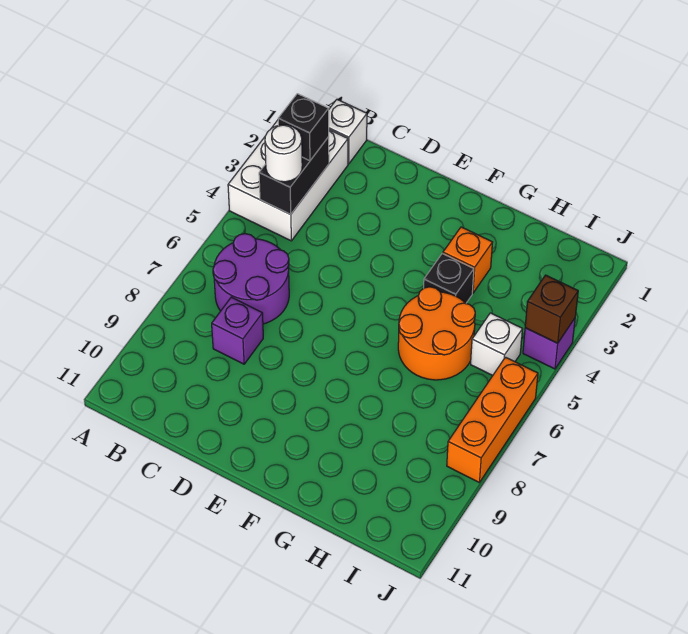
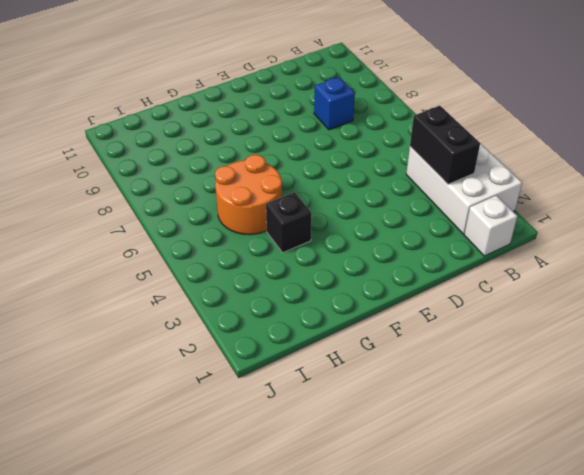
blue brick C8 level 1 -> purple brick C8 level 1
none -> purple round brick B6:C7 level 1
none -> orange brick G3 level 1
none -> white brick I5 level 1

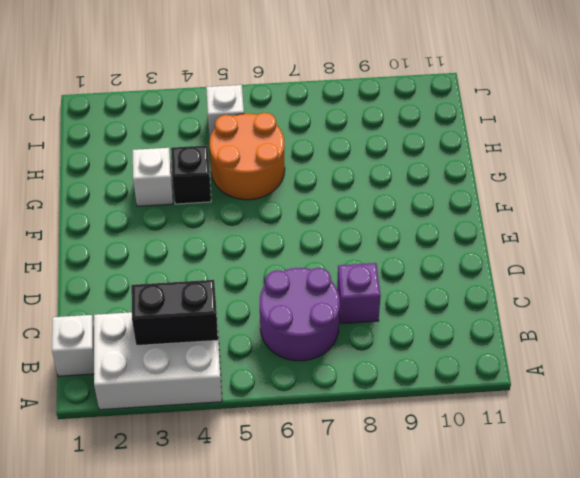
white brick G3 level 1 -> orange brick G3 level 1
none -> purple brick J4 level 1
none -> orange brick J6:J8 level 1
none -> brown brick J4 level 2

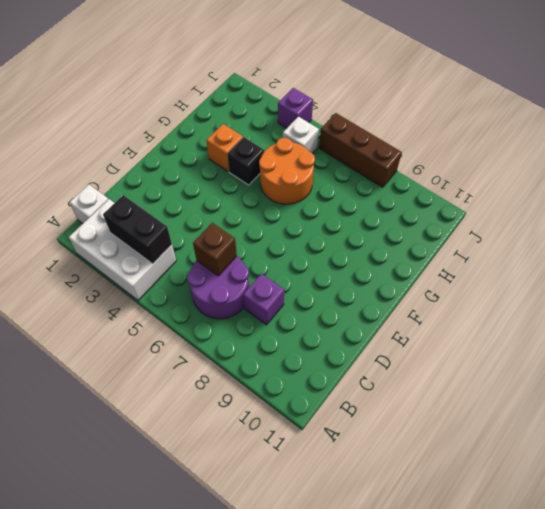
brown brick C6 level 2 -> brown brick J4 level 2
brown brick J6:J8 level 1 -> orange brick J6:J8 level 1
none -> black brick B3 level 3
none -> white round brick B4 level 3

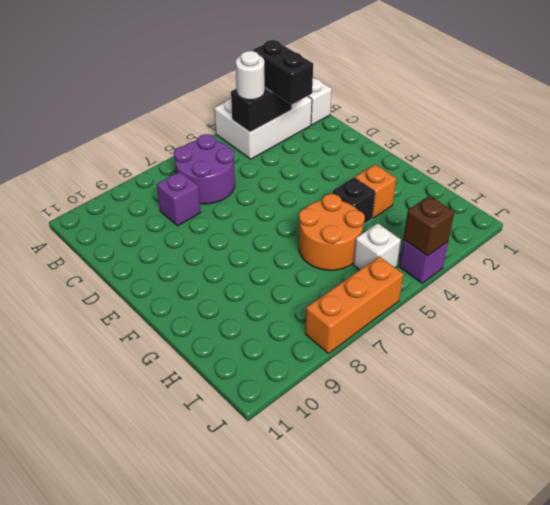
black brick B3:C3 level 3 -> black brick B3 level 3

